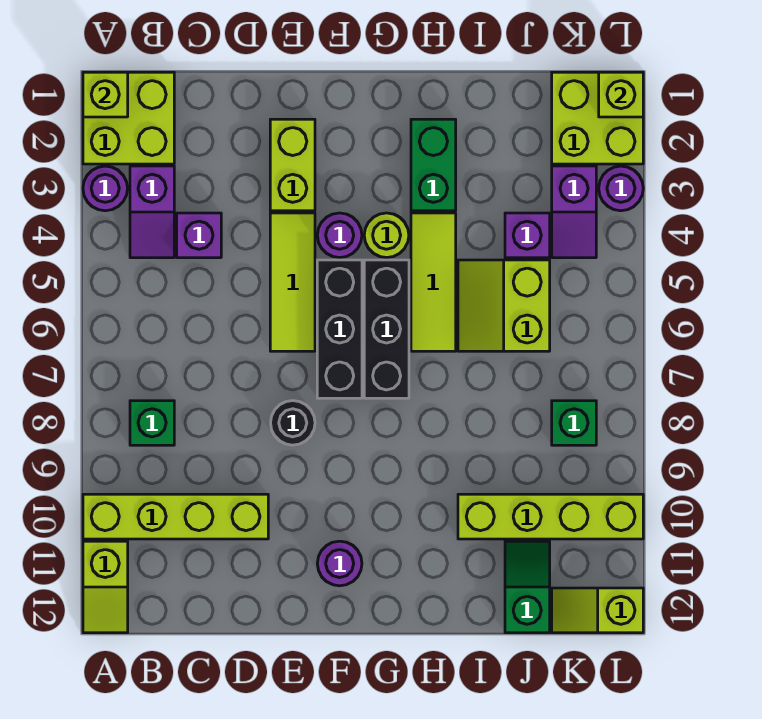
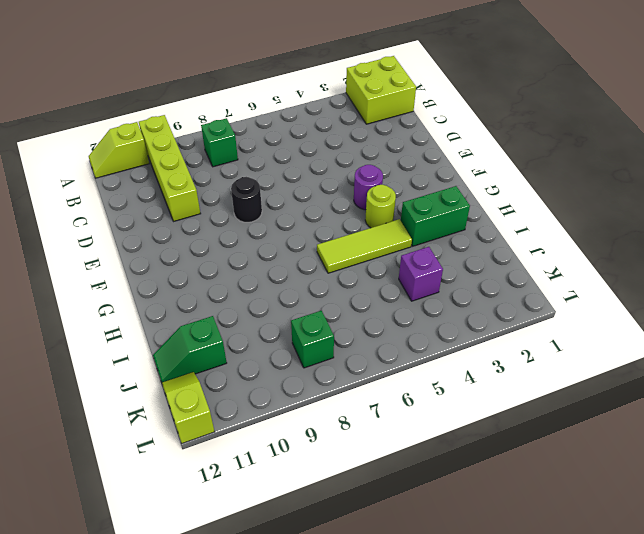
green slope J11:J12 level 1 top 11 -> green slope J11:J12 level 1 top 12
none -> purple round brick A3 level 1
none -> purple slope B3:B4 level 1 top 3
none -> purple brick C4 level 1

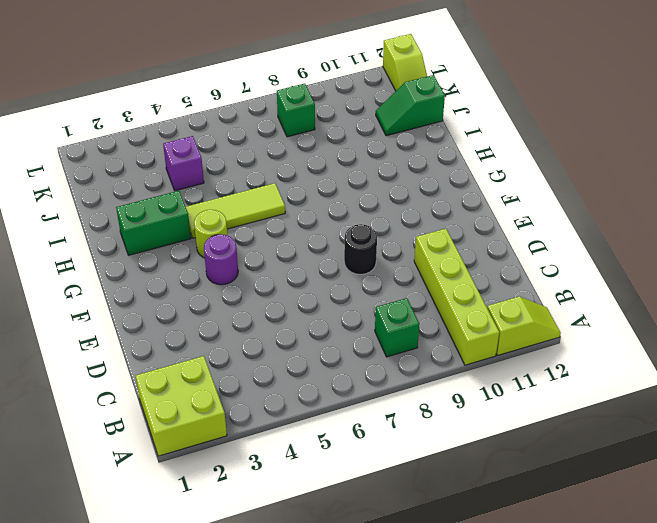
none -> purple round brick A3 level 1
none -> purple slope B3:B4 level 1 top 3
none -> purple brick C4 level 1

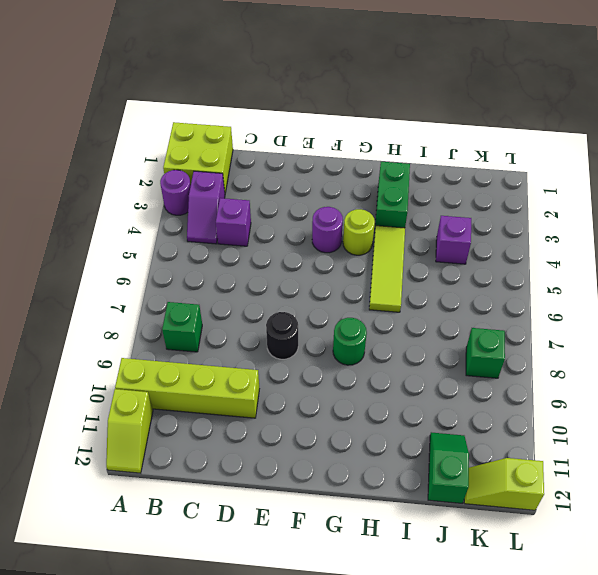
green round brick G8 level 1 -> none
none -> lime brick E2:E3 level 1
none -> lime tile E4:E6 level 1
none -> black brick F5:F7 level 1

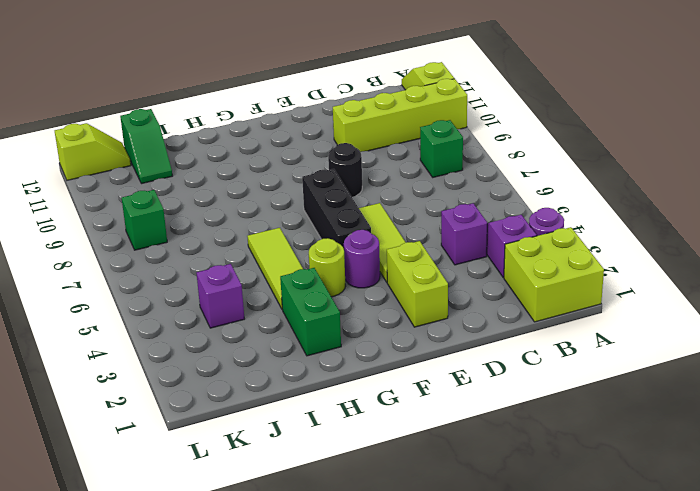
none -> purple round brick F11 level 1
none -> black brick G5:G7 level 1
none -> lime slope I5:J6 level 1 top J

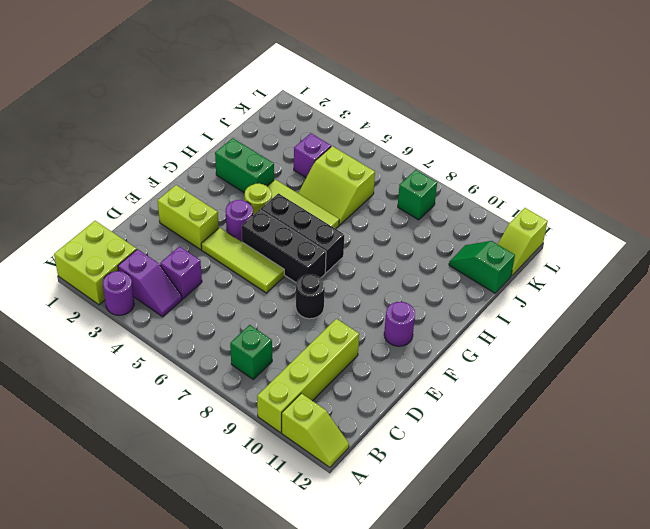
none -> lime brick I10:L10 level 1
none -> lime brick K1:L2 level 1
none -> purple slope K3:K4 level 1 top 3

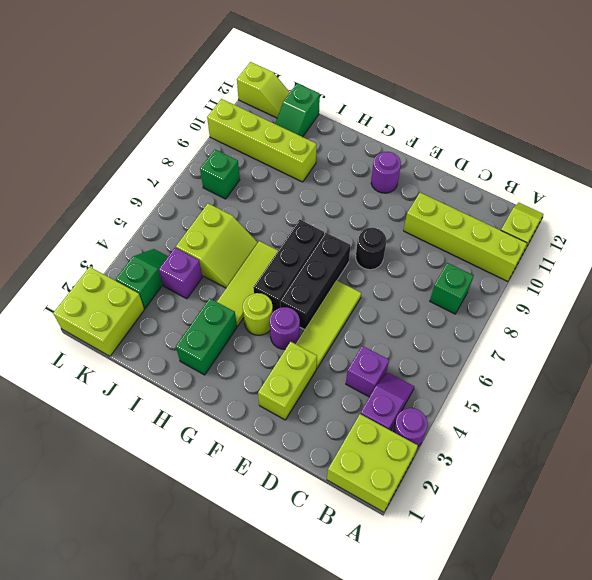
green slope K3:K4 level 1 top 3 -> purple slope K3:K4 level 1 top 3
none -> purple round brick L3 level 1
none -> lime brick A1 level 2
none -> lime brick L1 level 2

